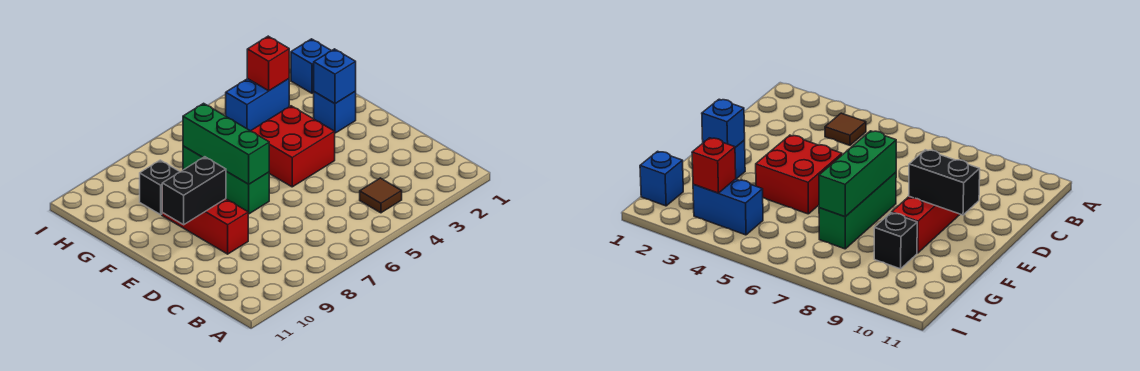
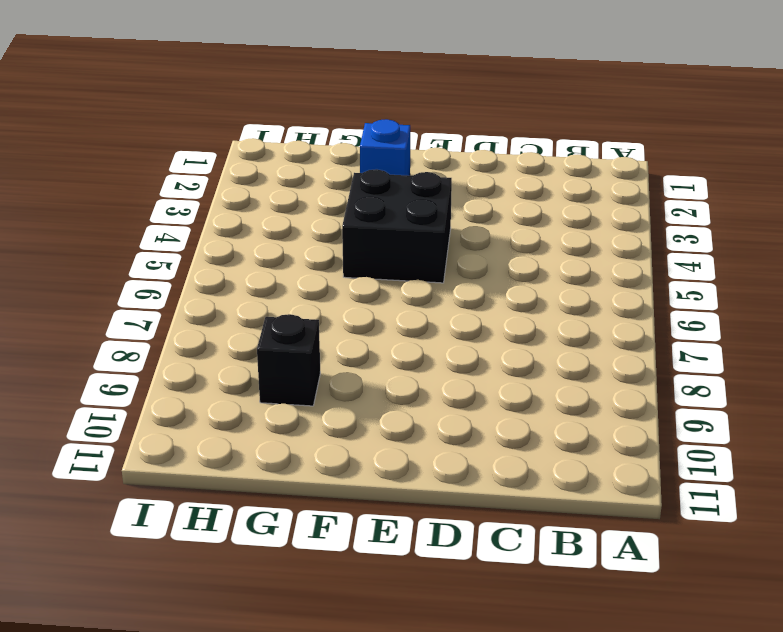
black brick E4:F5 level 1 -> red brick E4:F5 level 1
none -> brown tile B4 level 1
none -> red brick D9:F9 level 1
none -> green brick E7:G7 level 1

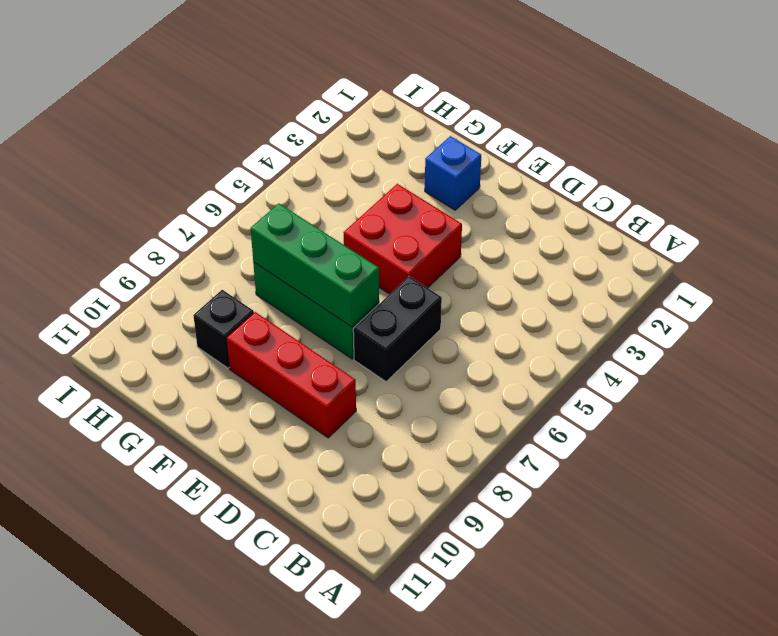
black brick D6:D7 level 1 -> black brick E9:E10 level 2
none -> brown tile B4 level 1
none -> blue brick H1 level 1
none -> blue brick H3:H4 level 1

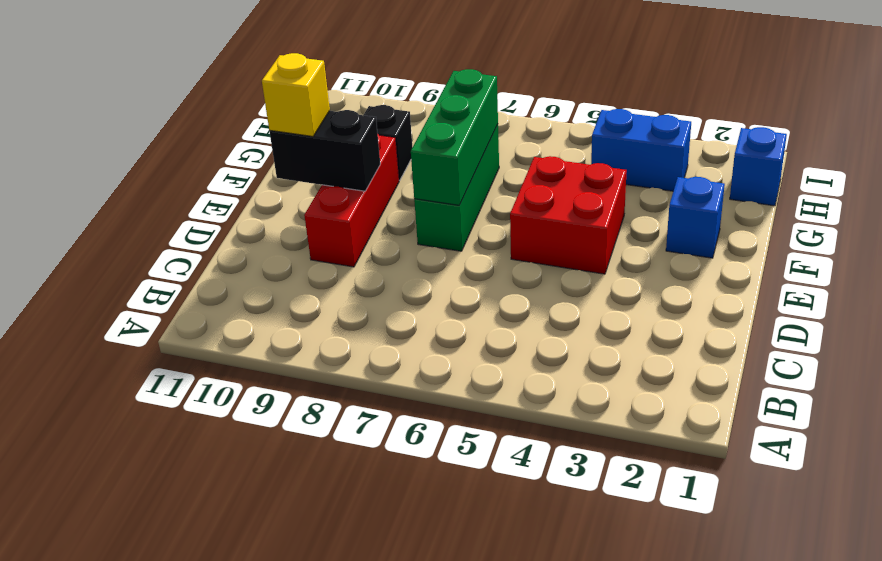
yellow brick E10 level 3 -> none
none -> brown tile B4 level 1
none -> blue brick F2 level 2
none -> red brick H3 level 2

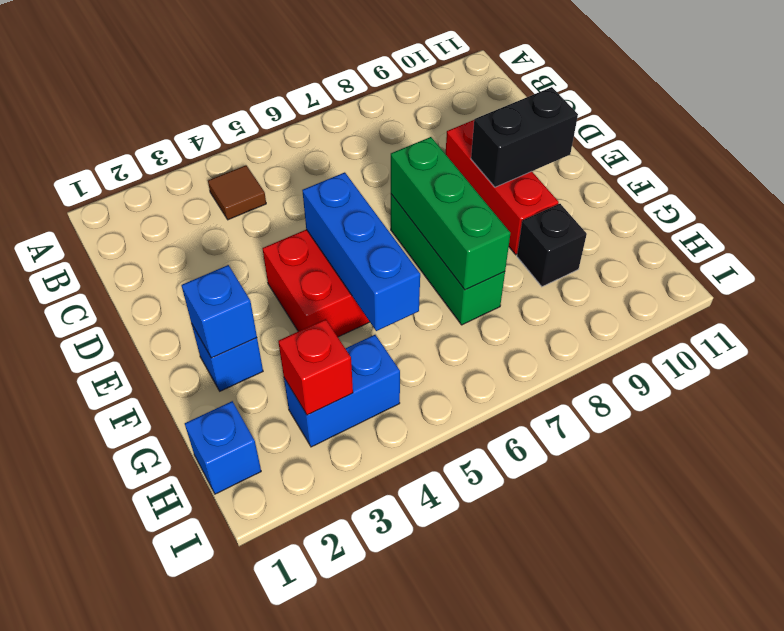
blue brick E5:G5 level 2 -> none

